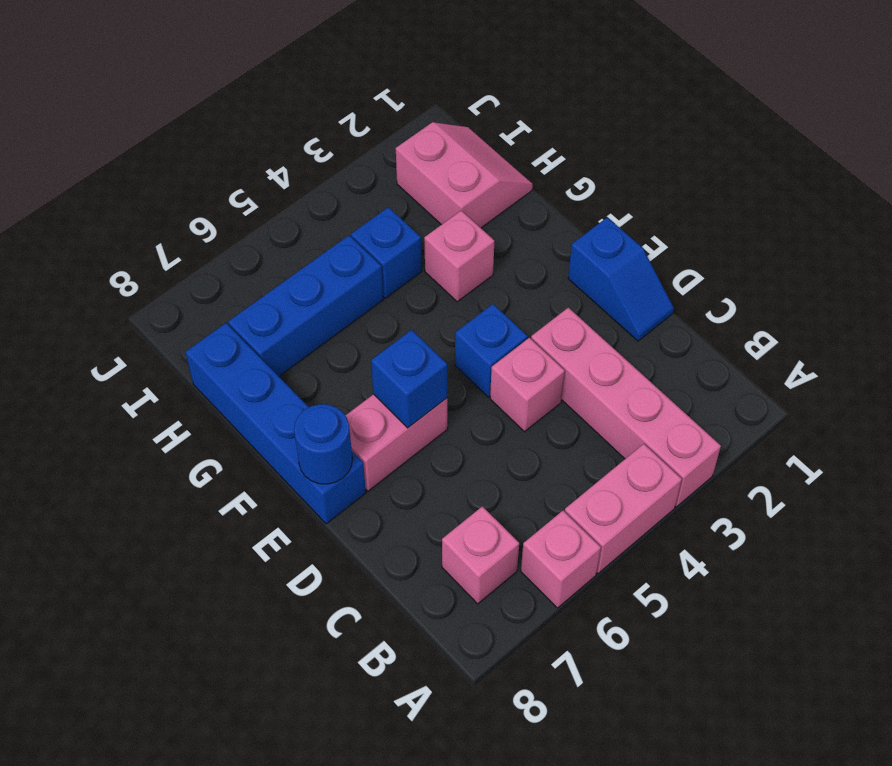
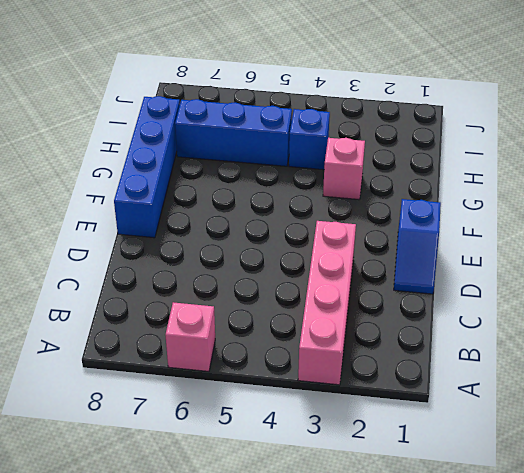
none -> pink brick A4:A5 level 1
none -> pink brick B7 level 1
none -> pink brick D4 level 1

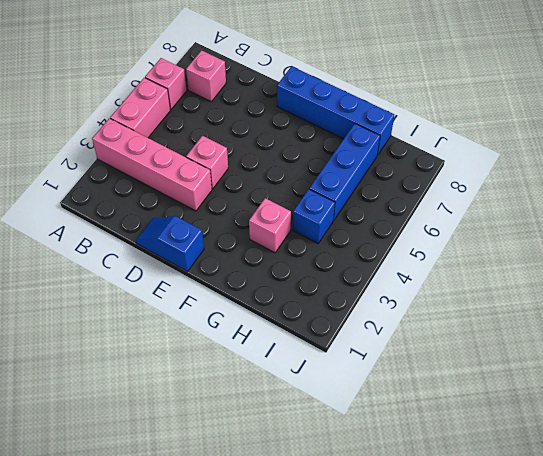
none -> blue brick E4 level 1
none -> pink brick E6:E7 level 1
none -> pink slope H1:I2 level 1 top 2

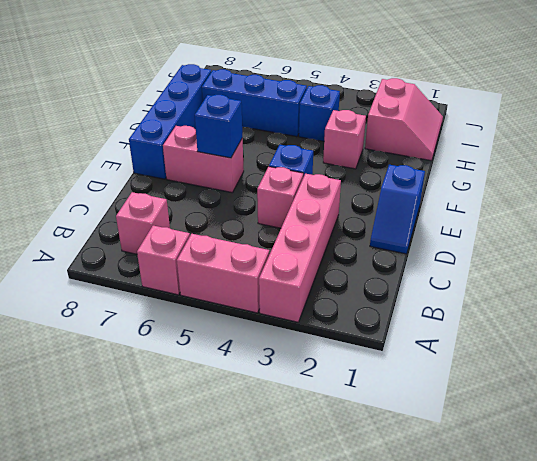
none -> blue round brick E8 level 2

